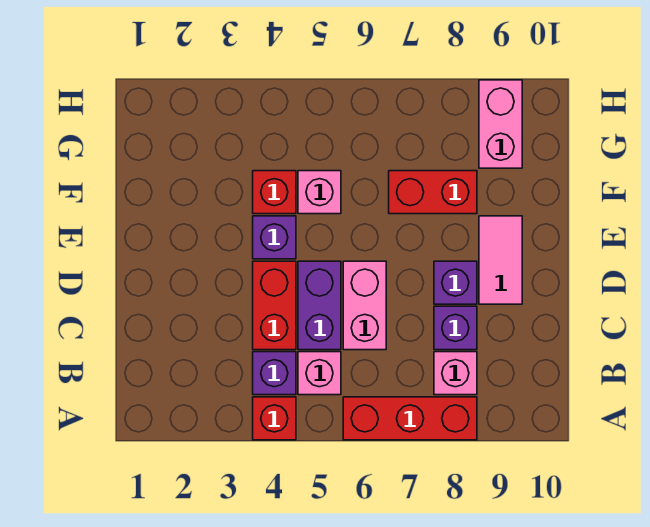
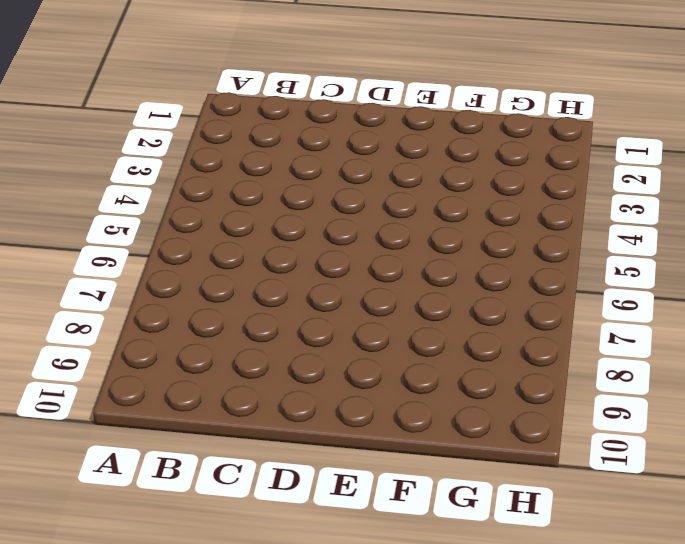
none -> red brick A4 level 1
none -> red brick A6:A8 level 1
none -> purple brick B4 level 1

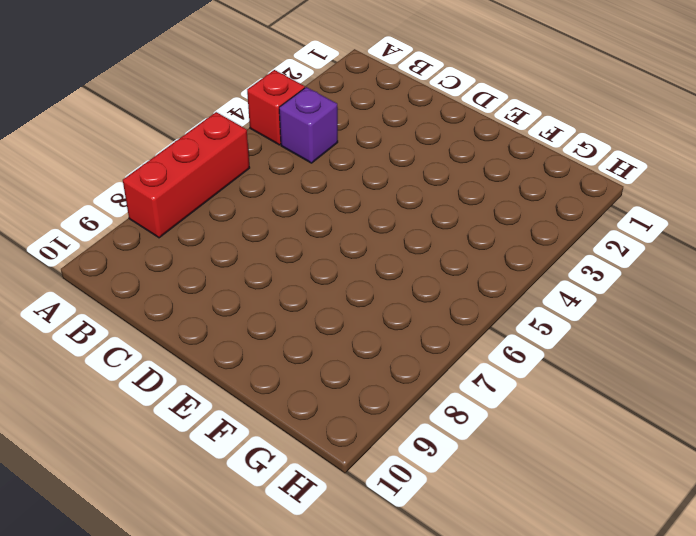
none -> pink brick B5 level 1
none -> pink brick B8 level 1
none -> red brick C4:D4 level 1

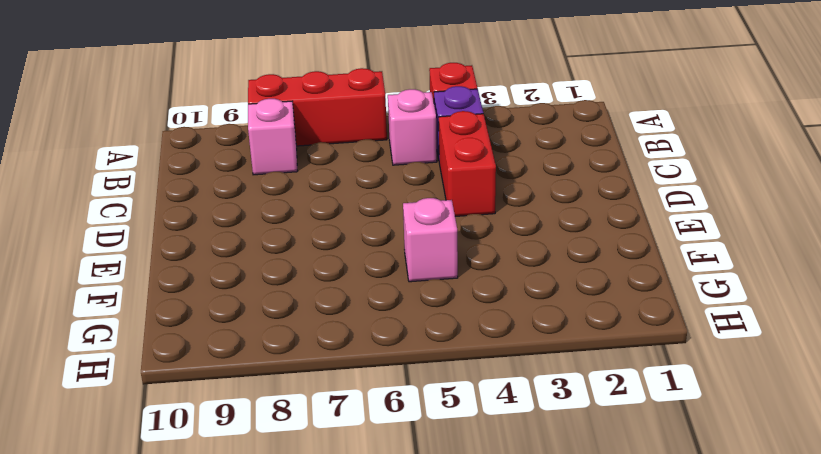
none -> purple brick C5:D5 level 1
none -> pink brick C6:D6 level 1
none -> purple brick C8 level 1

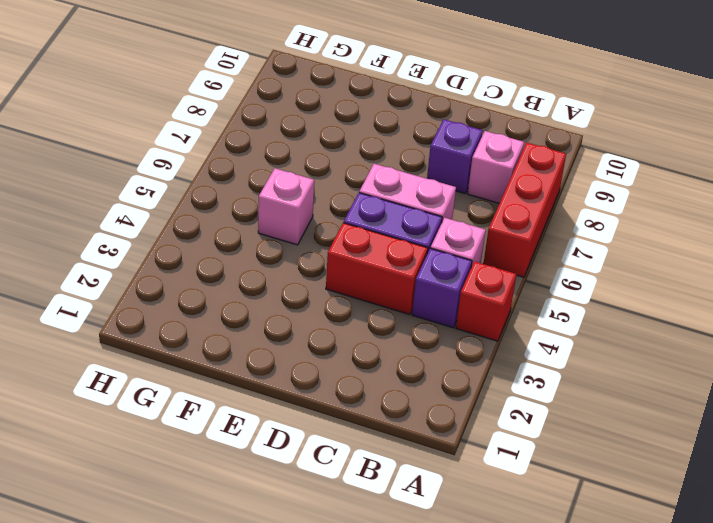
none -> purple brick D8 level 1
none -> pink tile D9:E9 level 1
none -> purple brick E4 level 1

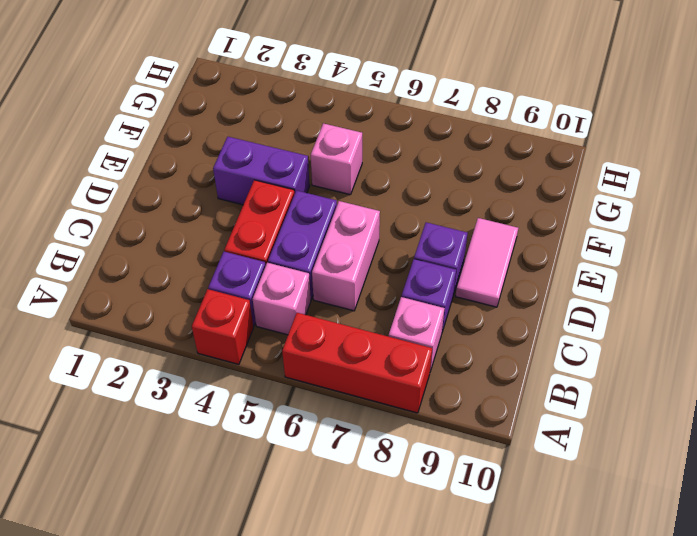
purple brick E3:E4 level 1 -> purple brick E4 level 1
none -> red brick F4 level 1
none -> red brick F7:F8 level 1
none -> pink brick G9:H9 level 1

